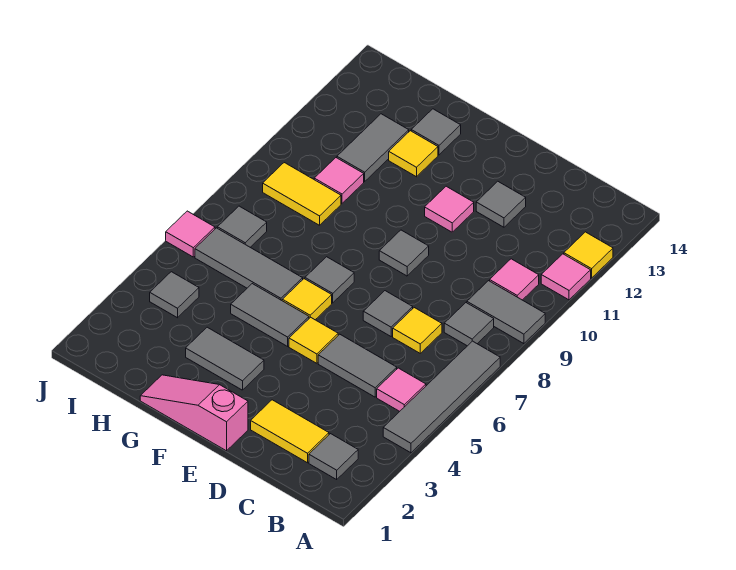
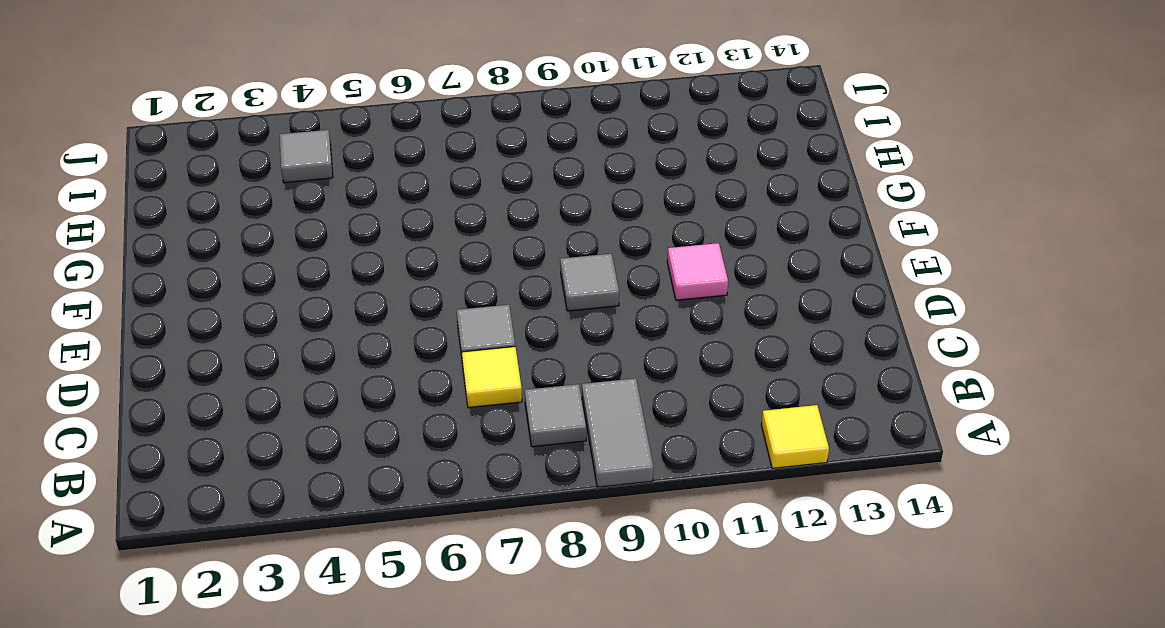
none -> grey tile A4:A7 level 1
none -> pink tile A11 level 1
none -> grey tile B2 level 1
none -> pink tile B5 level 1

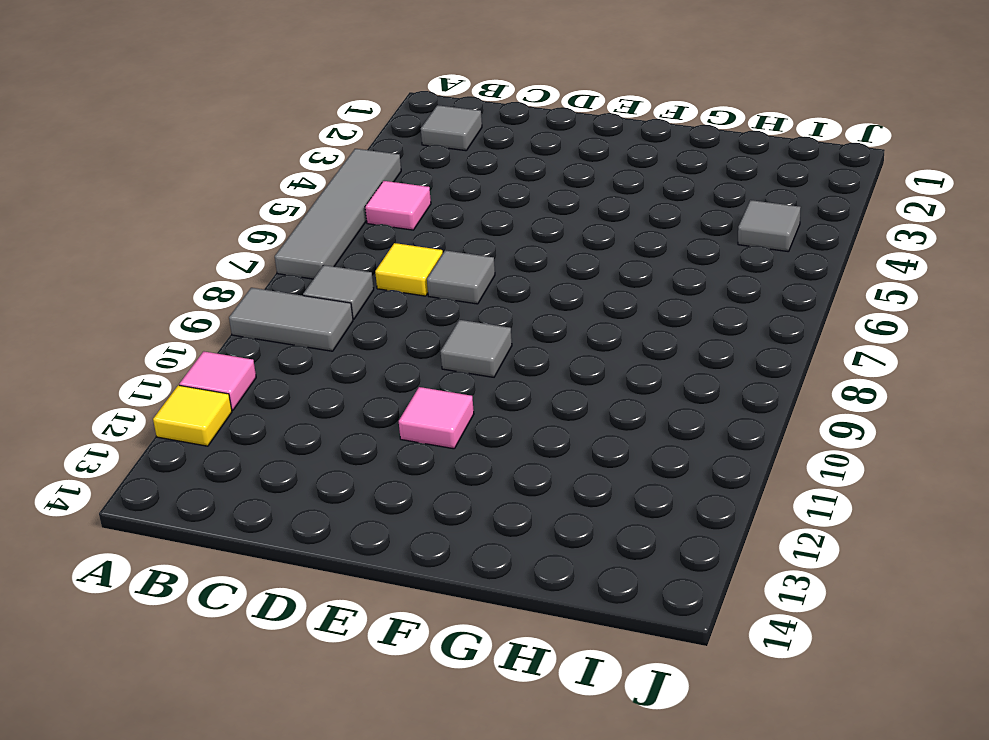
none -> pink tile B10 level 1
none -> yellow tile C2:D2 level 1
none -> grey tile C5:D5 level 1
none -> grey tile D12 level 1

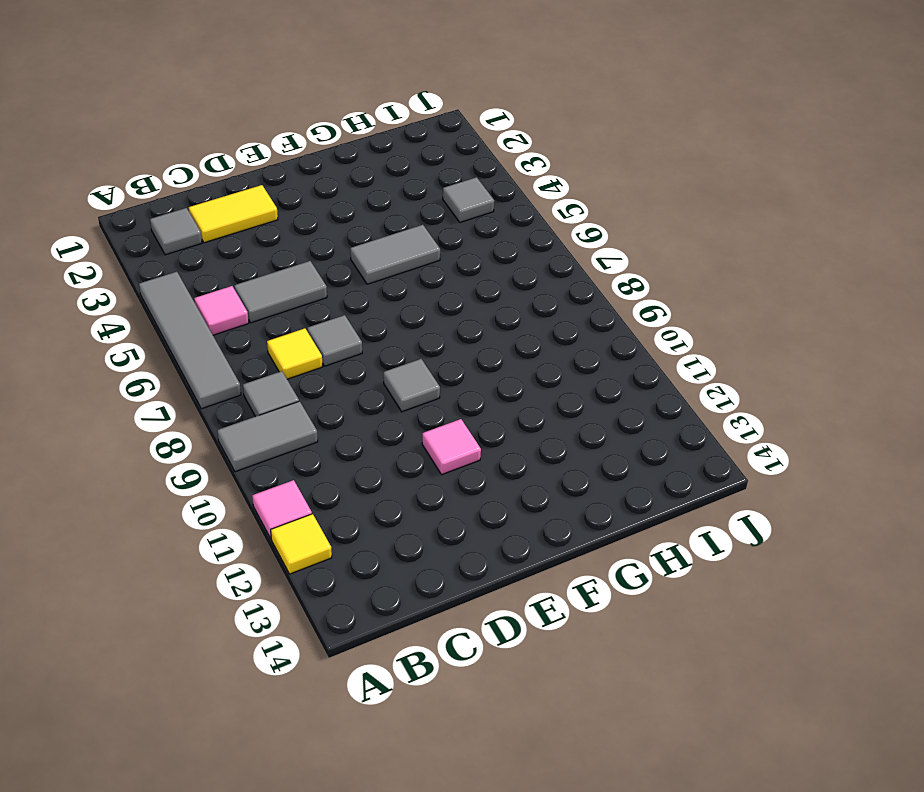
none -> pink tile B10 level 1
none -> grey tile D12 level 1
none -> pink slope E1:G1 level 1 top E
none -> yellow tile E5 level 1

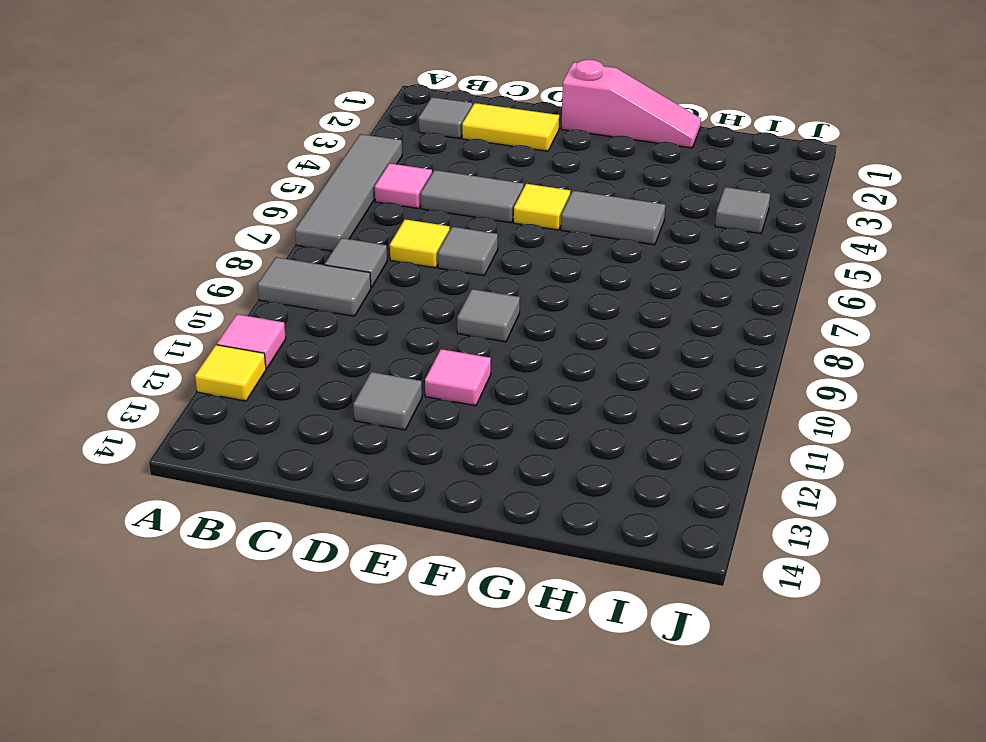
none -> pink tile B10 level 1
none -> grey tile F3:G3 level 1
none -> yellow tile F6 level 1
none -> grey tile F7 level 1

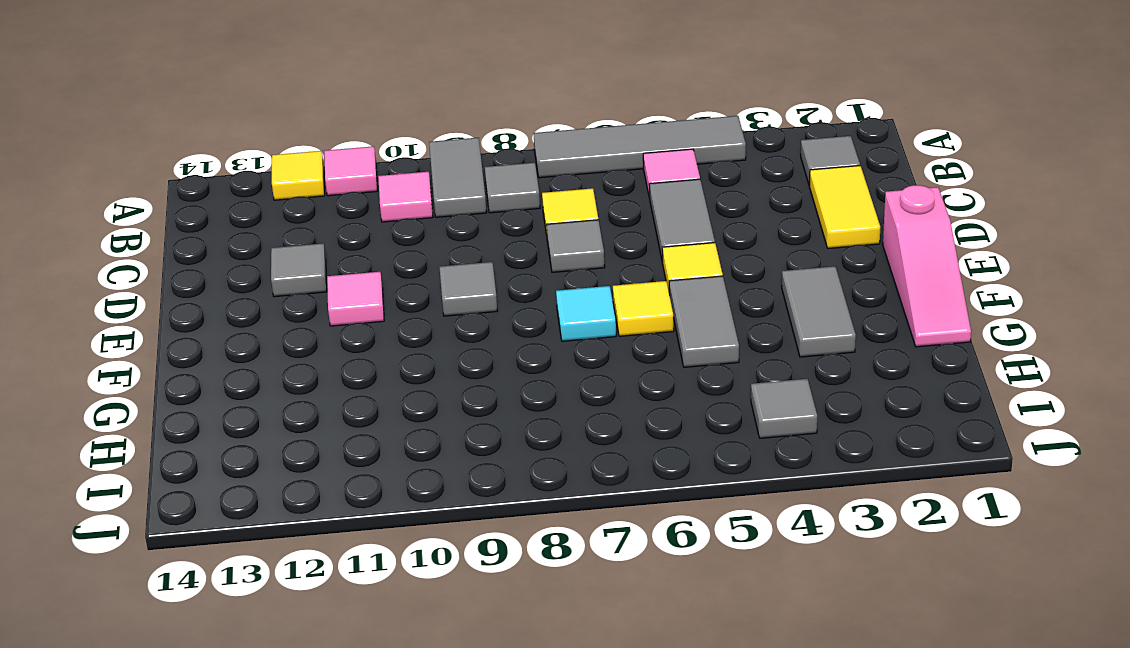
cyan tile F7 level 1 -> grey tile F7 level 1
none -> grey tile G6:I6 level 1
none -> yellow tile G12 level 1
none -> grey tile G13 level 1
none -> yellow tile H9:I9 level 1

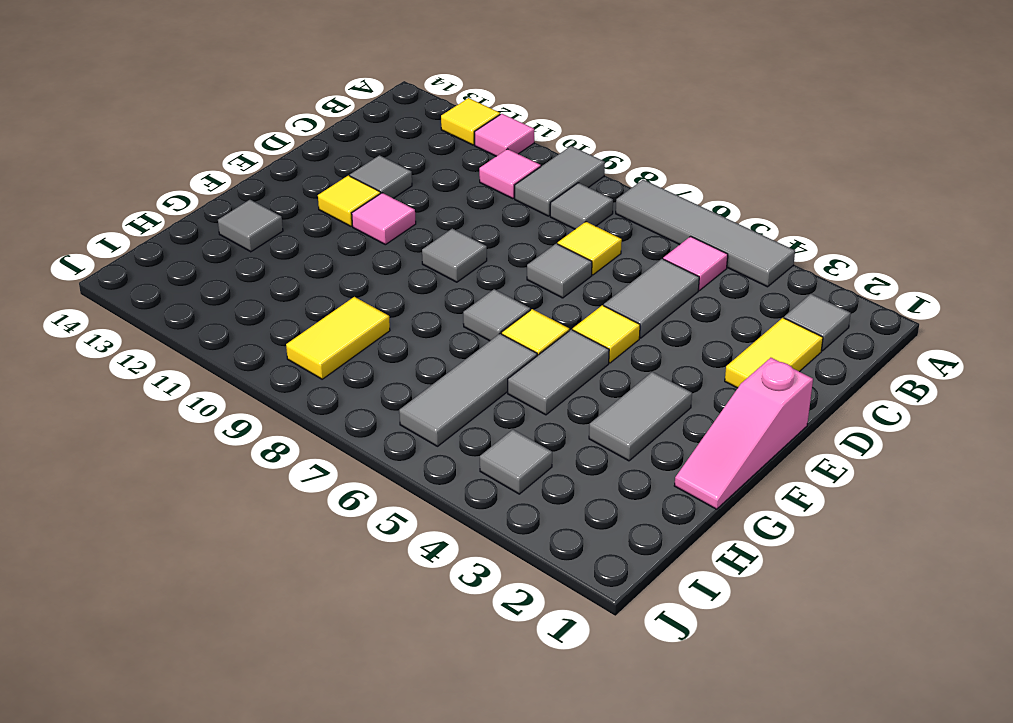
yellow tile E12 level 1 -> yellow tile G12 level 1
none -> pink tile H10 level 1
none -> grey tile H11:H12 level 1
none -> grey tile I7 level 1
none -> pink tile J6 level 1

